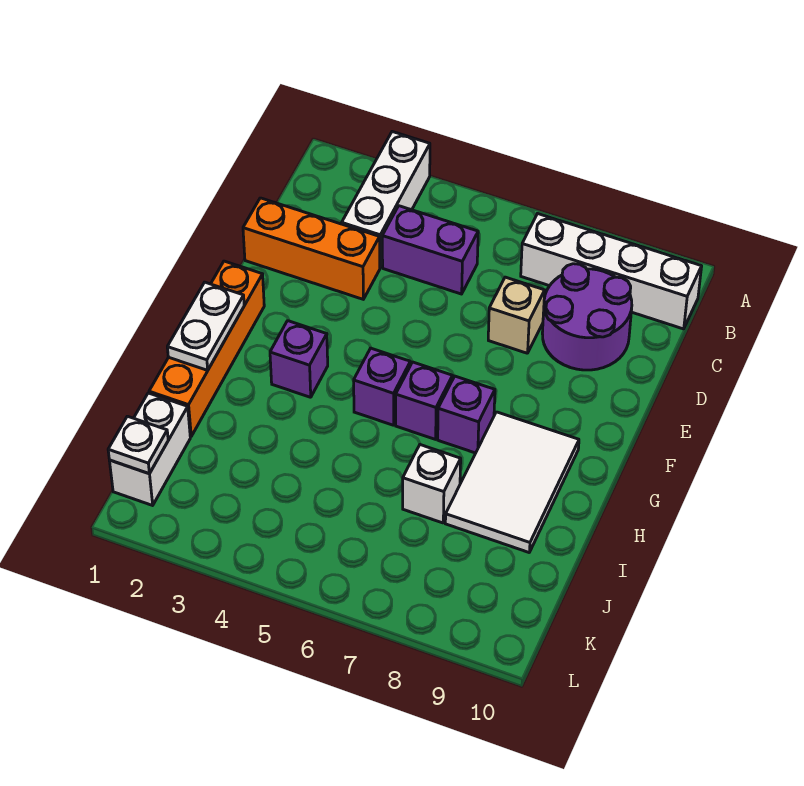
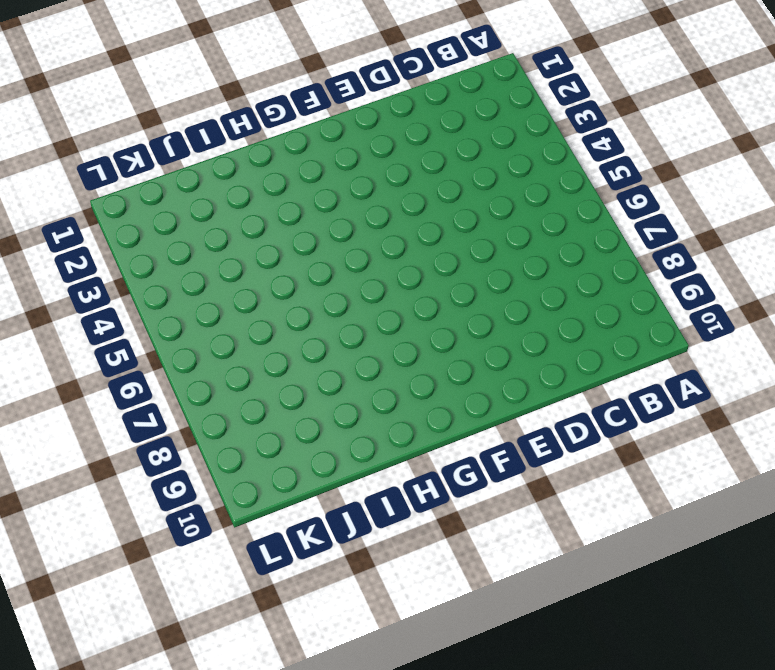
none -> white brick A3:C3 level 1
none -> white brick B7:B10 level 1
none -> purple brick C4:C5 level 1

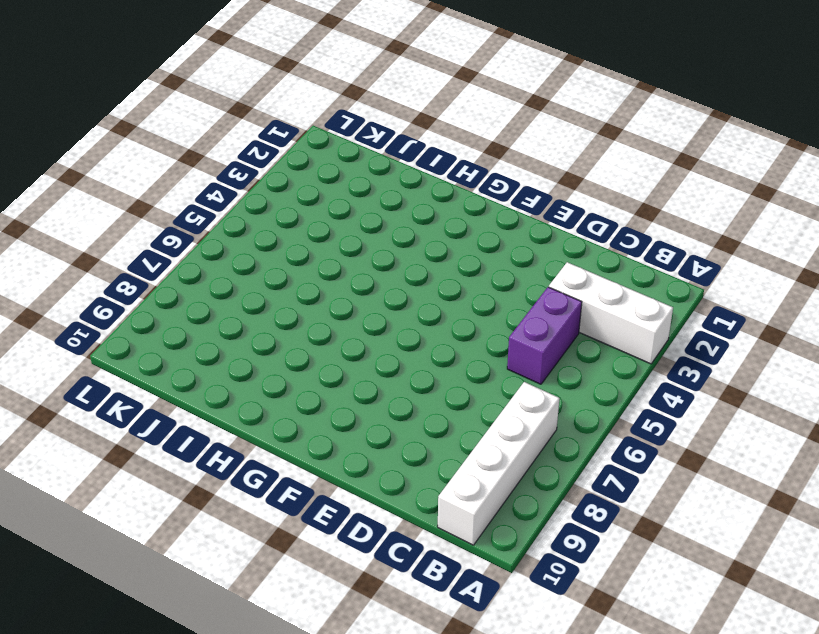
none -> purple round brick C8:D9 level 1
none -> orange brick D1:D3 level 1
none -> tan brick D7 level 1

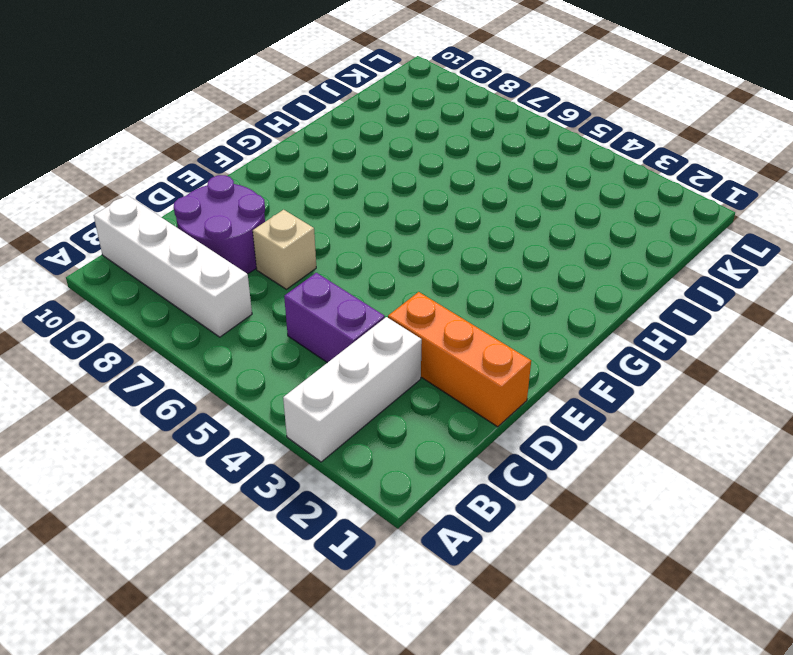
none -> orange brick F1:I1 level 1
none -> purple brick G3 level 1
none -> purple brick G5 level 1

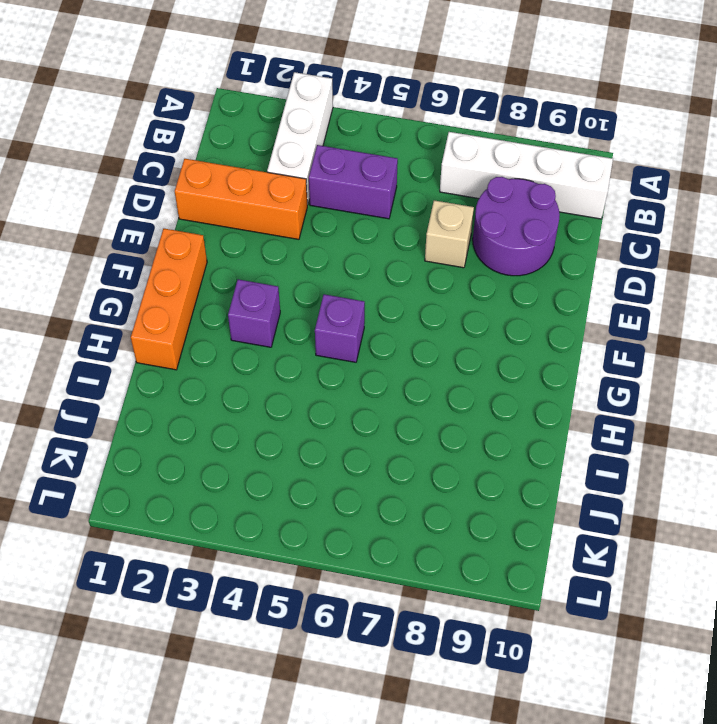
orange brick F1:H1 level 1 -> orange brick F1:I1 level 1
none -> purple brick G6 level 1
none -> purple brick G7 level 1
none -> white tile G8:I9 level 1

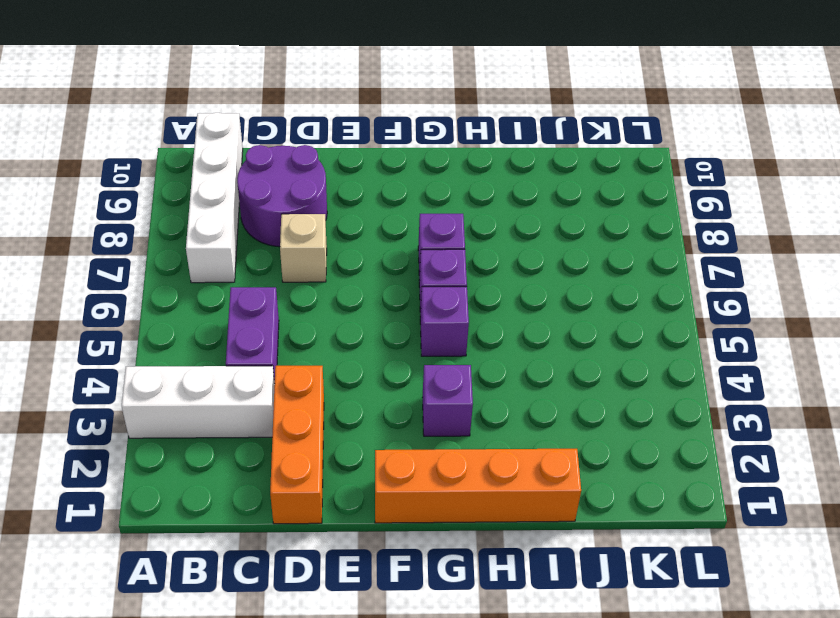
none -> white tile G8:I9 level 1
none -> white brick I7 level 1
none -> white brick J1:K1 level 1

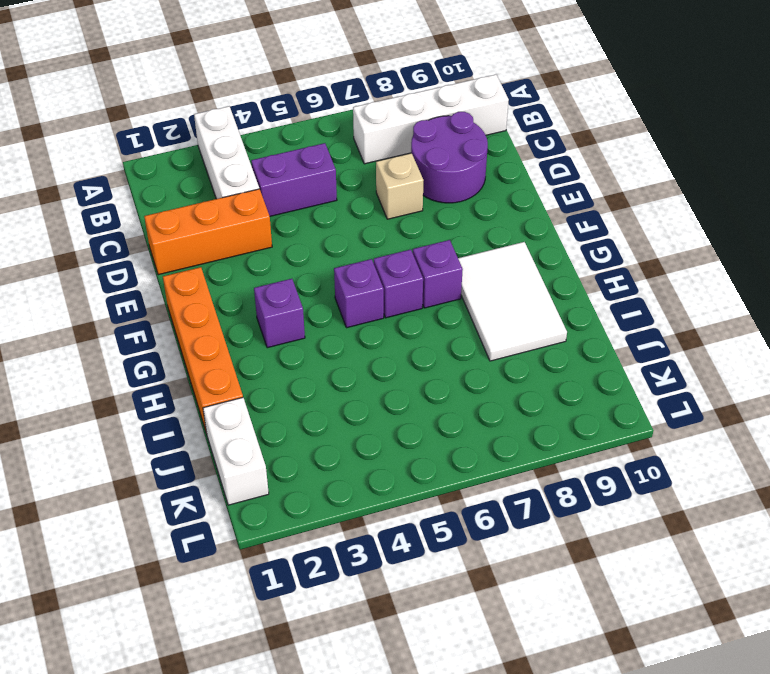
none -> white brick I7 level 1
none -> white plate G1:H1 level 2
none -> white plate K1 level 2

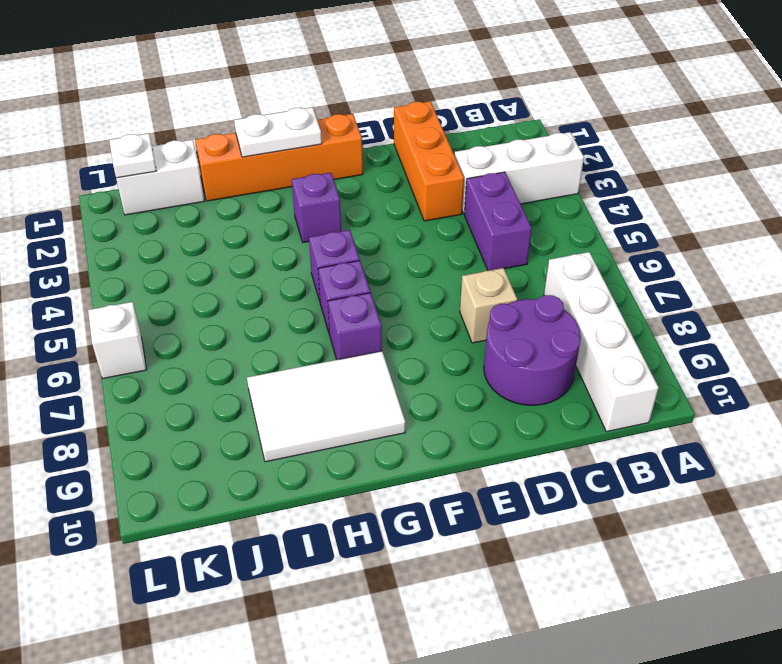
white brick L6 level 1 -> white brick I7 level 1

